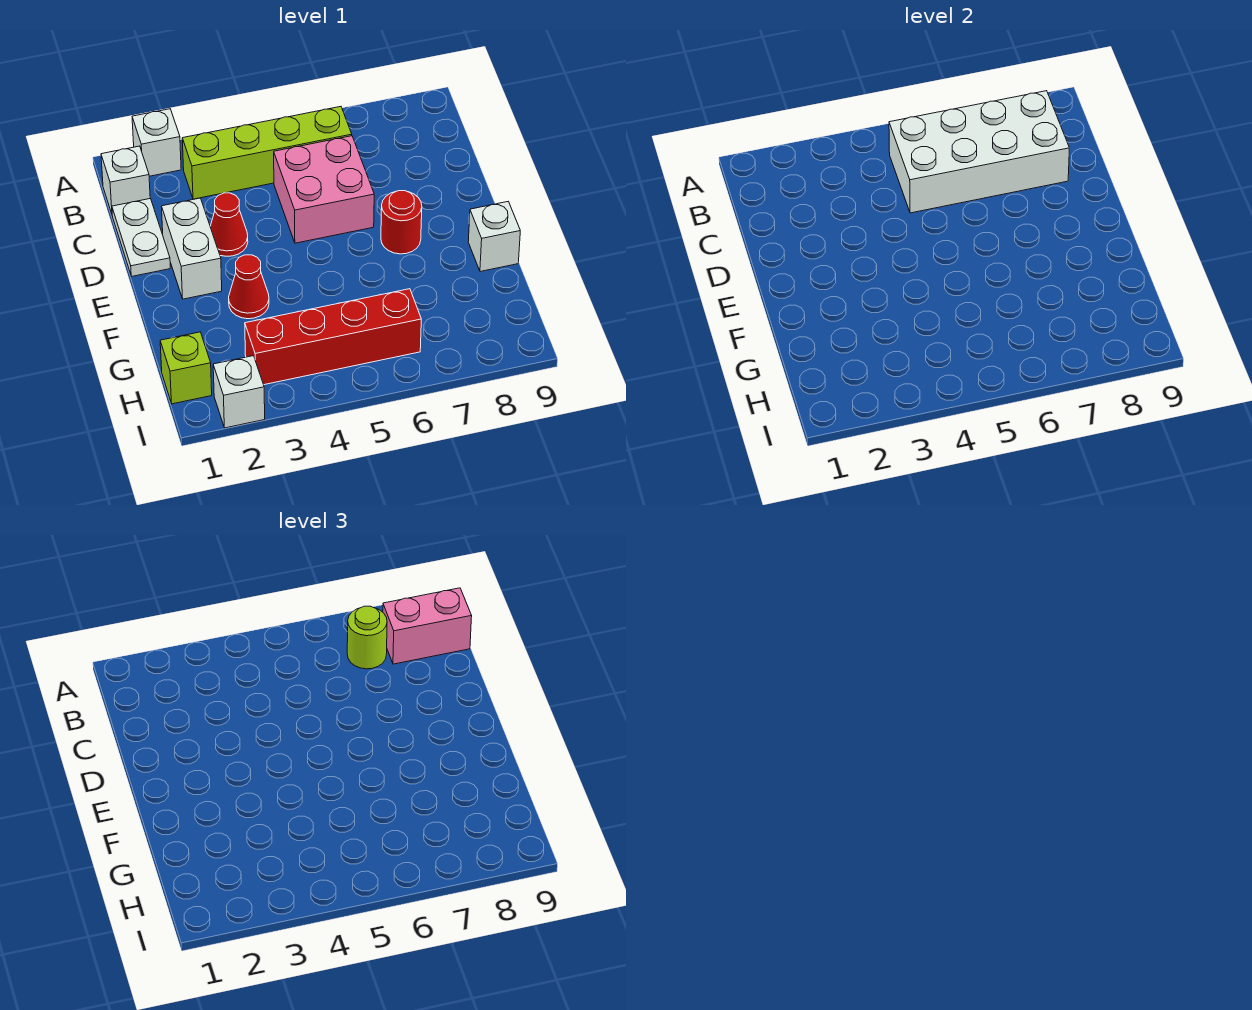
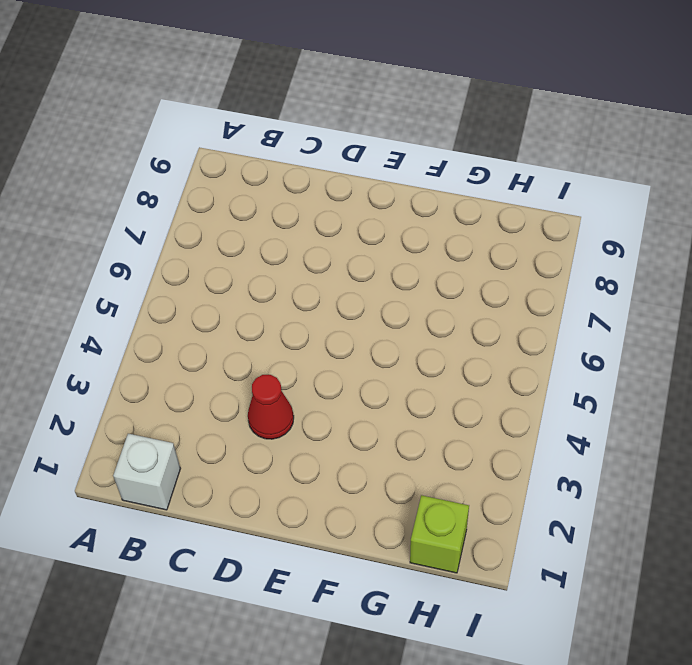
none -> white brick A2 level 1
none -> lime brick B3:B6 level 1
none -> white plate C1:D1 level 1

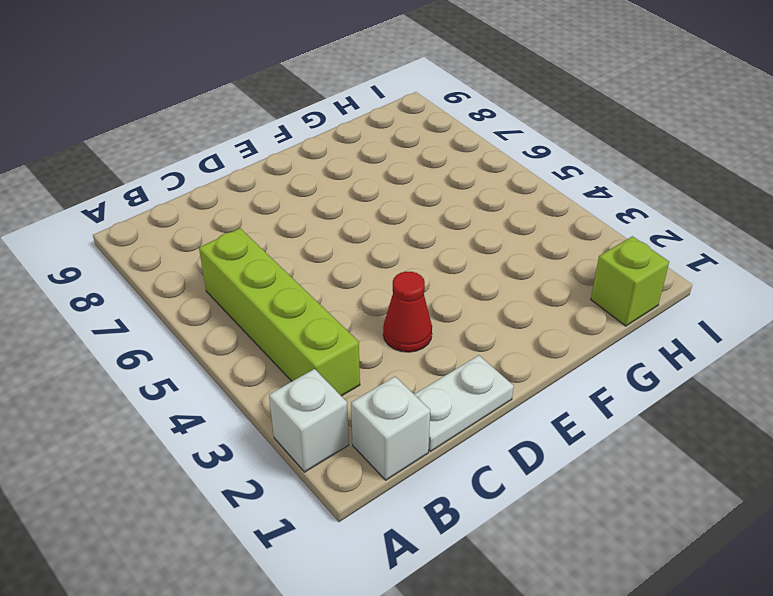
none -> pink brick C5:D6 level 1
none -> white brick D2:E2 level 1
none -> red round brick E7 level 1

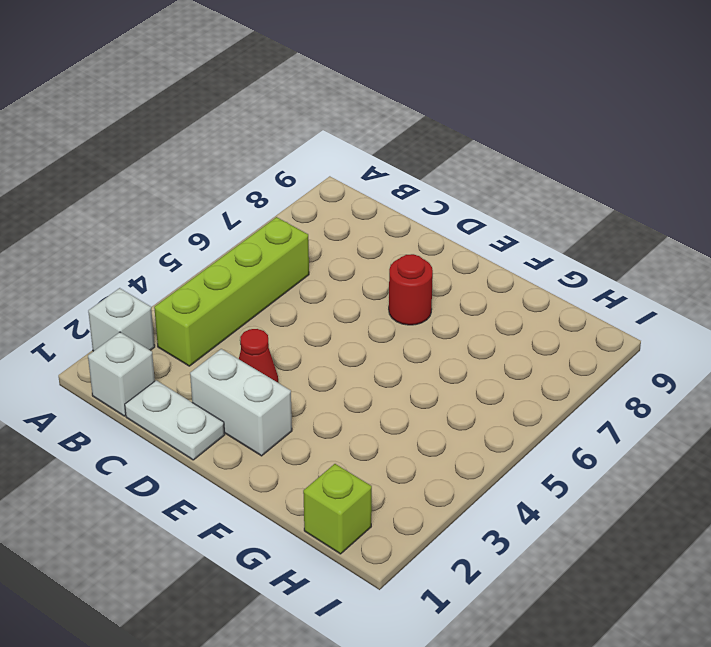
none -> pink brick C5:D6 level 1
none -> red cone F3 level 1
none -> white brick F9 level 1

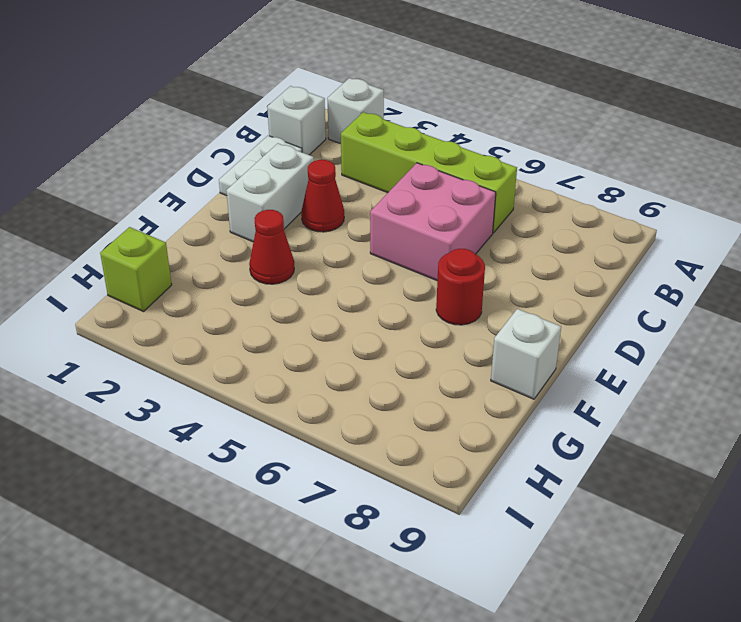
none -> red brick H3:H6 level 1
none -> white brick I2 level 1
none -> white brick B5:C8 level 2

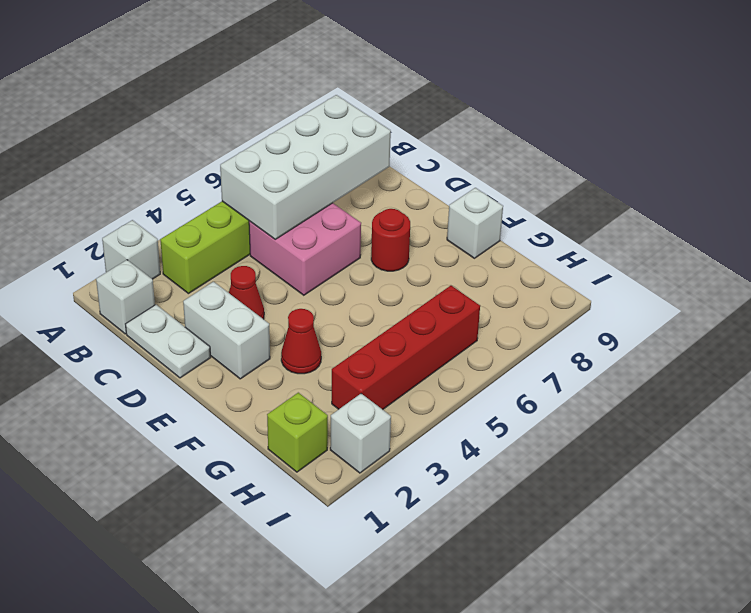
none -> lime round brick B7 level 3
none -> pink brick B8:B9 level 3

